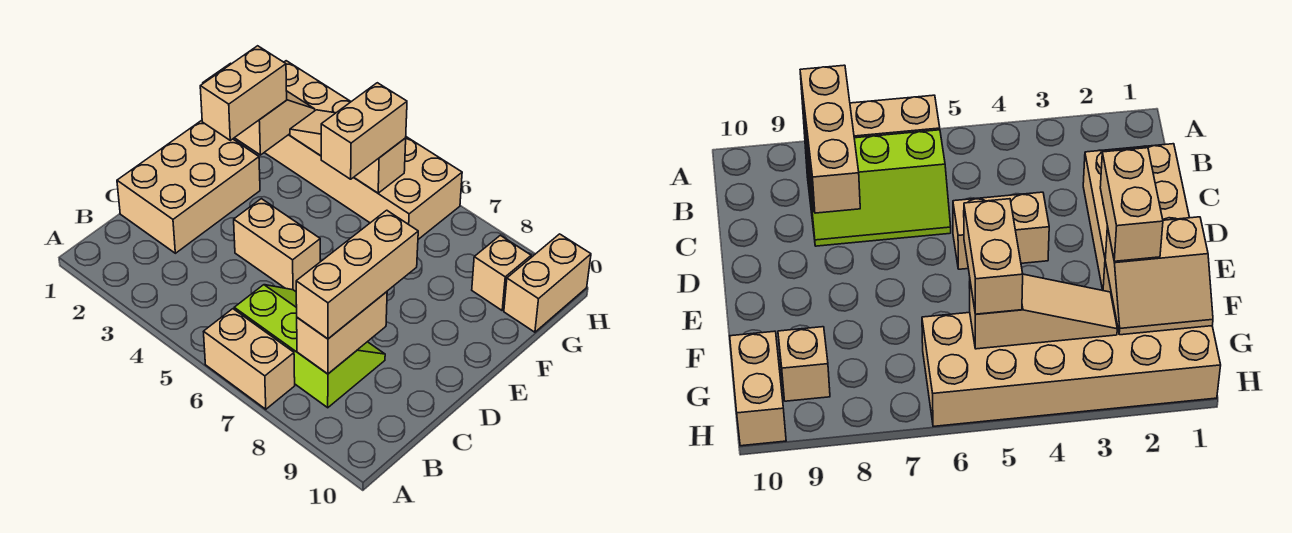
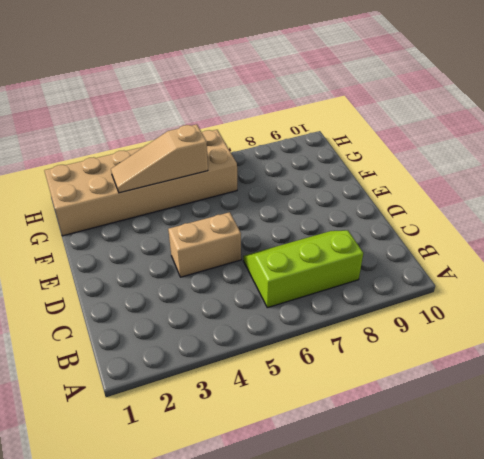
none -> tan brick A6:A7 level 1
none -> tan brick C1:E2 level 1
none -> tan brick G9 level 1

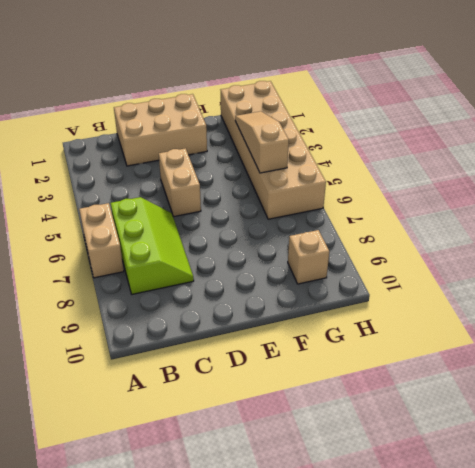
none -> tan brick G10:H10 level 1
none -> tan brick B8:C8 level 2
none -> tan slope F1:G2 level 2 top F

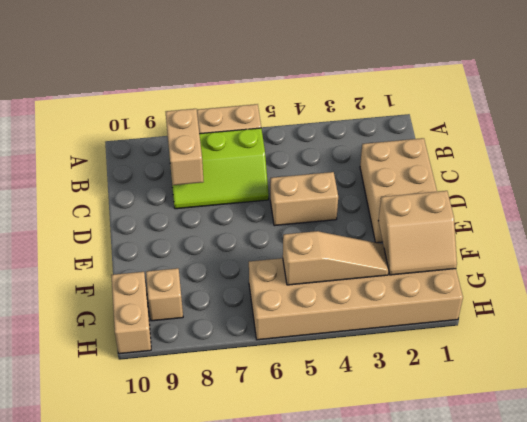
none -> tan brick B8:D8 level 3
none -> tan brick E2:F2 level 3
none -> tan brick F5:G5 level 3

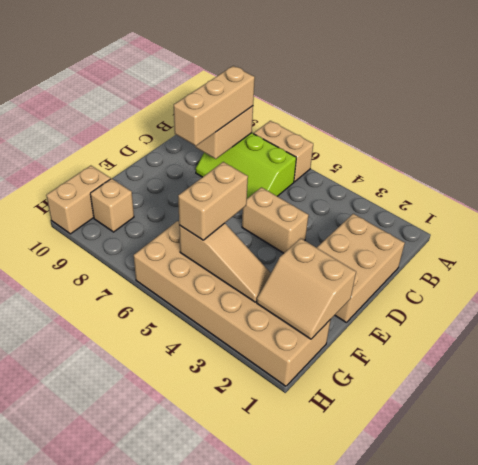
none -> tan brick E2:F2 level 3

